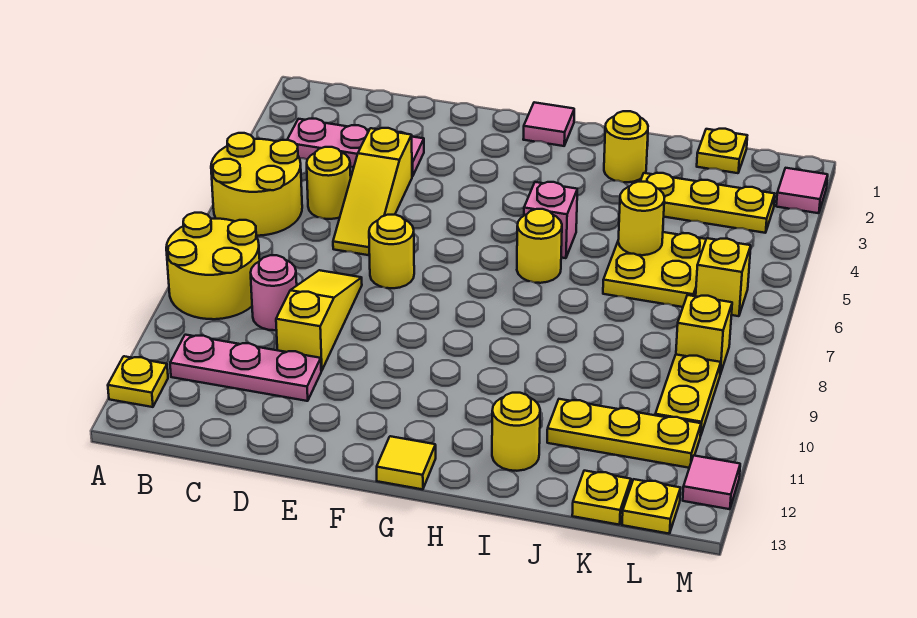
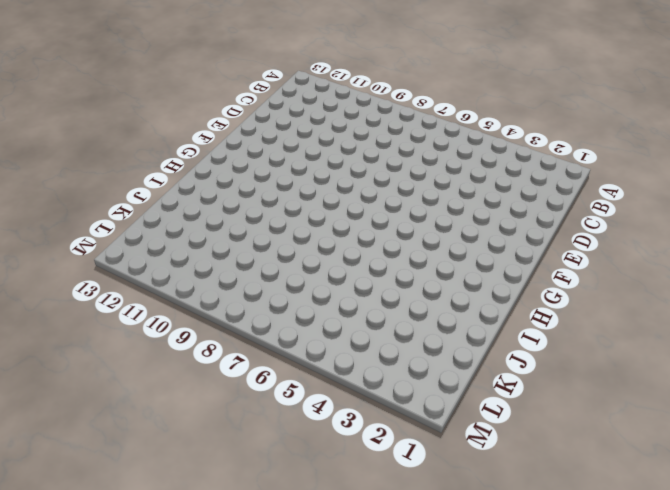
none -> yellow round brick A5:B6 level 1
none -> yellow round brick A8:B9 level 1
none -> yellow plate A12 level 1

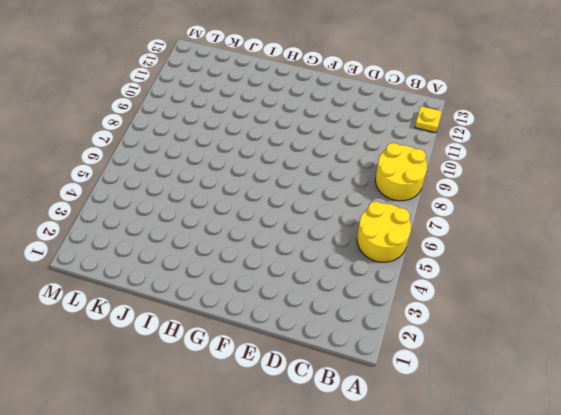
none -> pink plate B3:D3 level 1
none -> pink plate B11:D11 level 1
none -> yellow round brick C5 level 1

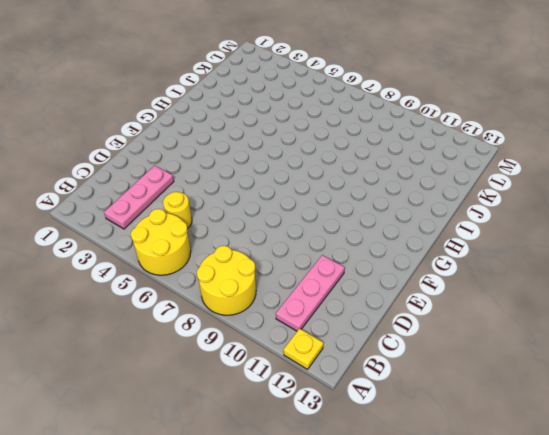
none -> pink round brick C9 level 1
none -> yellow slope D4:D6 level 1 top 4
none -> yellow slope D8:D10 level 1 top 10

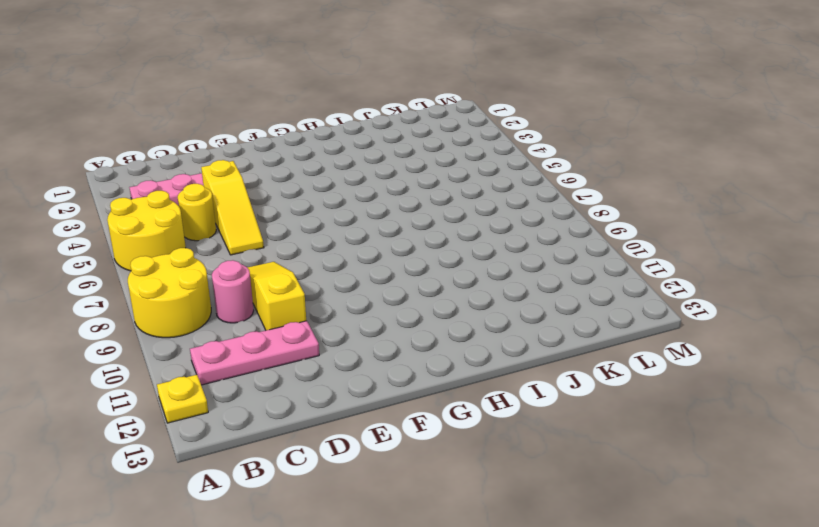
none -> yellow round brick E7 level 1
none -> pink tile G1 level 1
none -> yellow tile G13 level 1

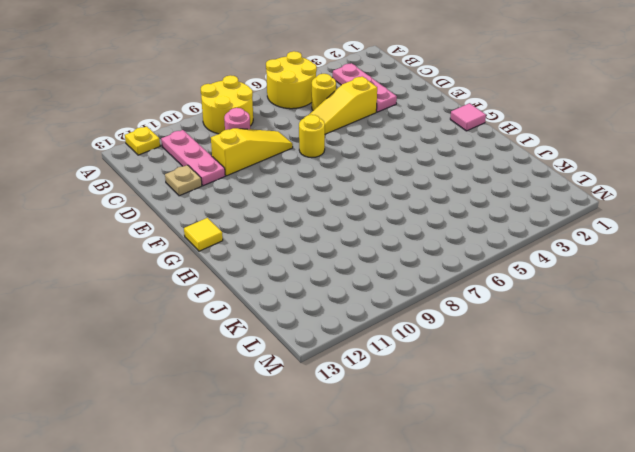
tan plate D12 level 1 -> none
none -> pink brick H5 level 1
none -> yellow round brick H6 level 1
none -> yellow round brick I2 level 1

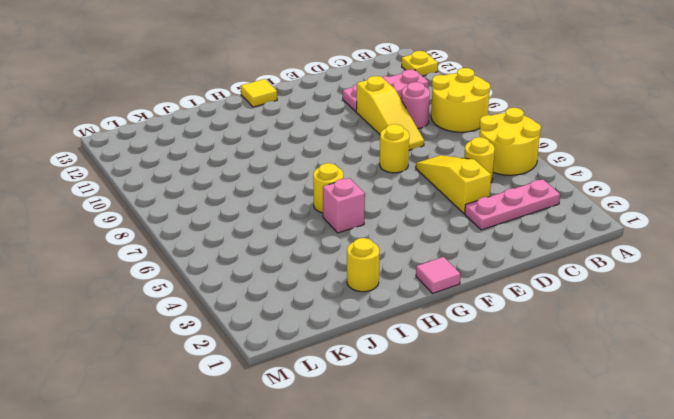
none -> yellow round brick I12 level 1
none -> yellow plate J3:L3 level 1
none -> yellow plate J5:K6 level 1

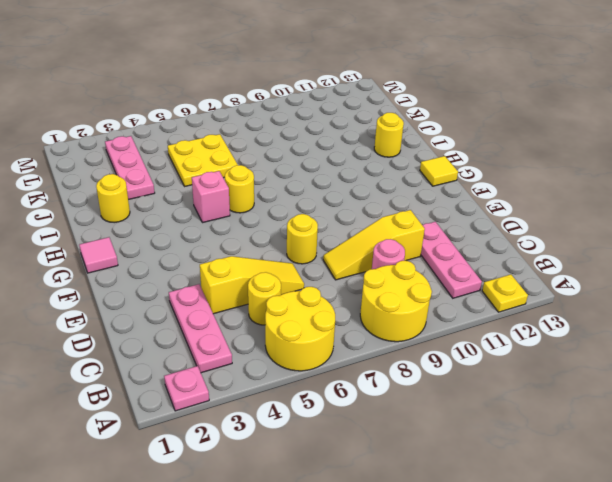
pink plate A2 level 1 -> none
pink plate J3:L3 level 1 -> yellow plate J3:L3 level 1
none -> yellow plate J11:L11 level 1
none -> yellow plate K1 level 1
none -> yellow plate K13 level 1

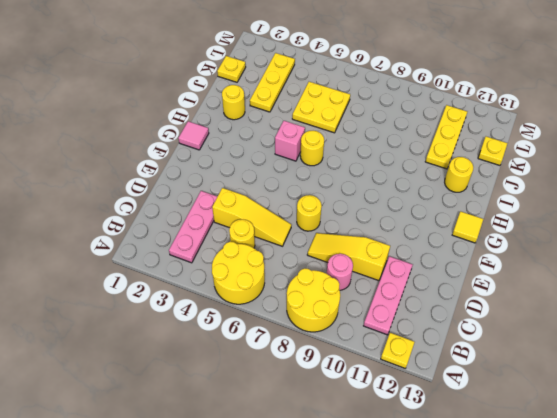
none -> yellow brick L6 level 1
none -> yellow brick L8 level 1
none -> yellow plate L9:L10 level 1

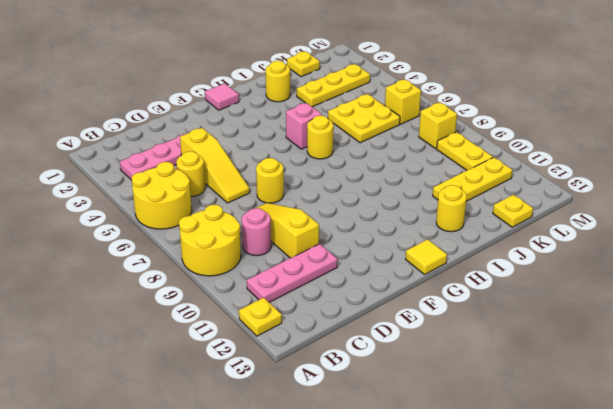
none -> yellow plate L13 level 1
none -> pink tile M2 level 1
none -> pink tile M12 level 1

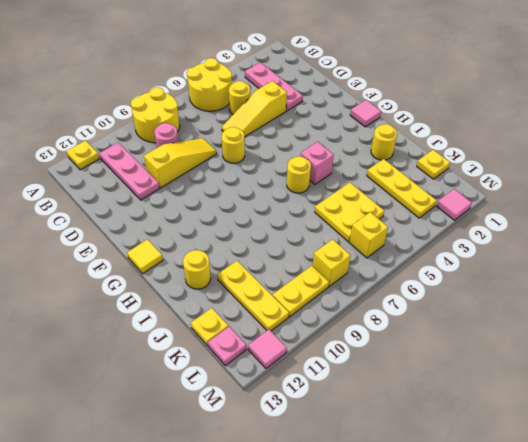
pink plate L13 level 1 -> yellow plate L13 level 1
none -> yellow round brick J5 level 2

